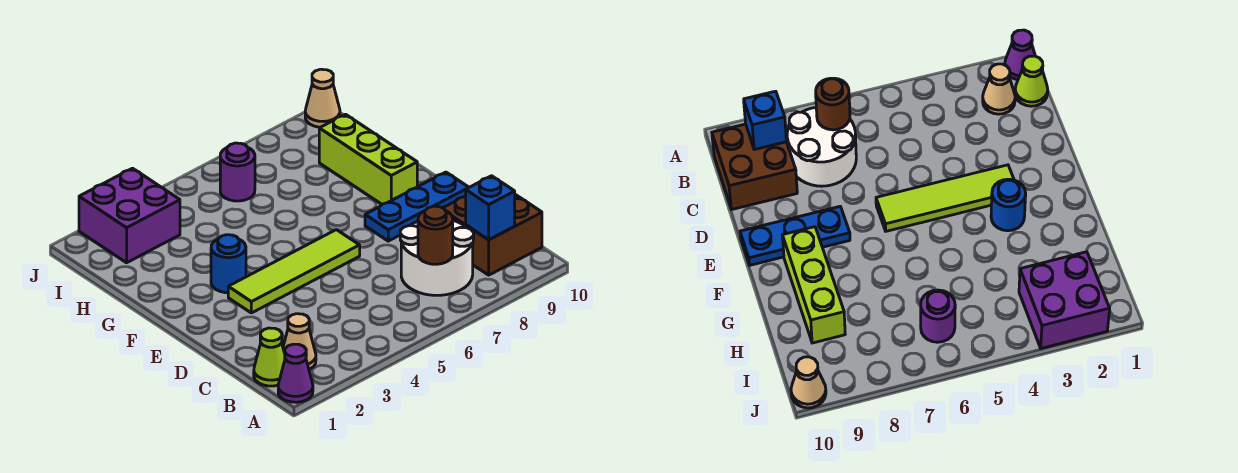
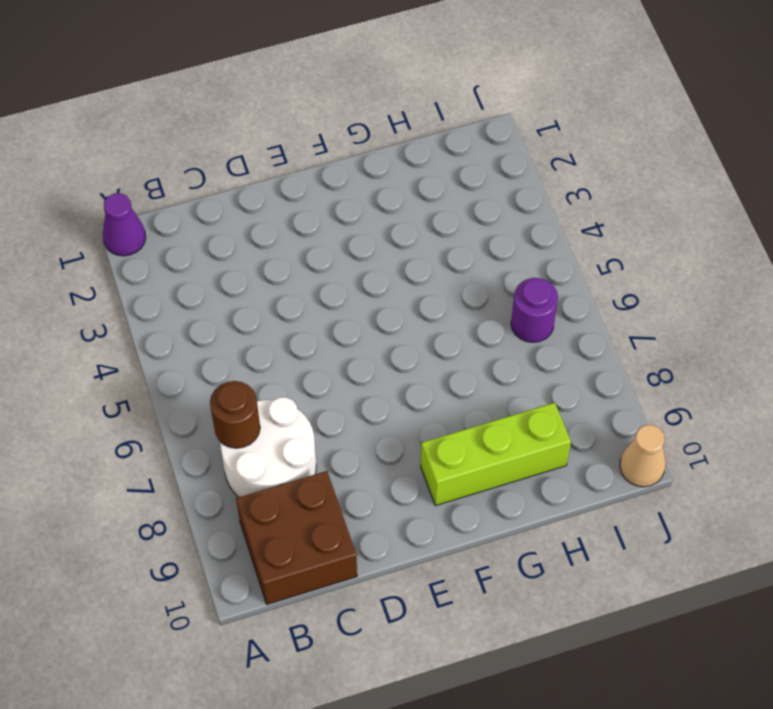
none -> lime cone B1 level 1
none -> tan cone B2 level 1
none -> lime tile E3:E6 level 1

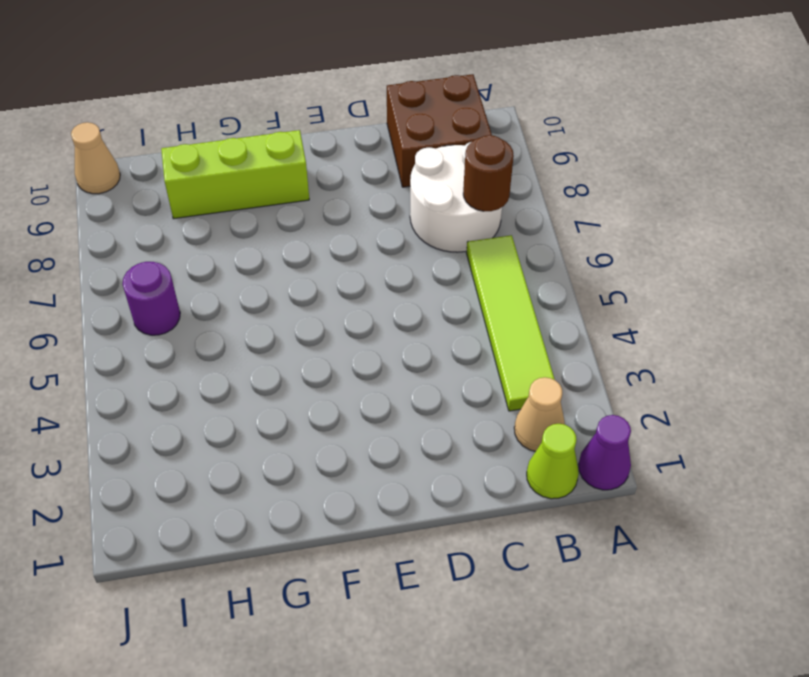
lime tile B3:B6 level 1 -> lime tile E3:E6 level 1
none -> blue plate E8:E10 level 1
none -> blue round brick F3 level 1
none -> purple brick I2:J3 level 1

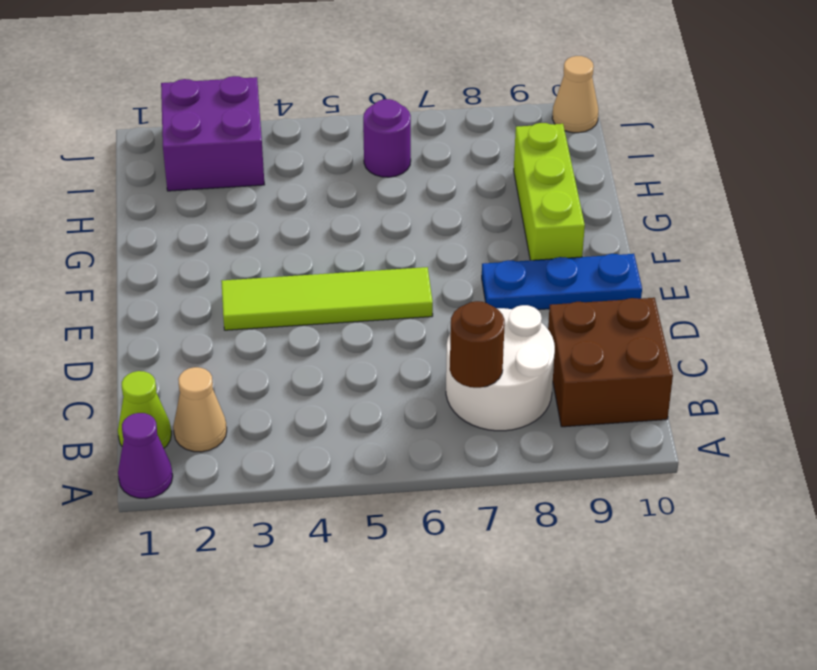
none -> blue round brick F3 level 1
none -> blue brick B9 level 2

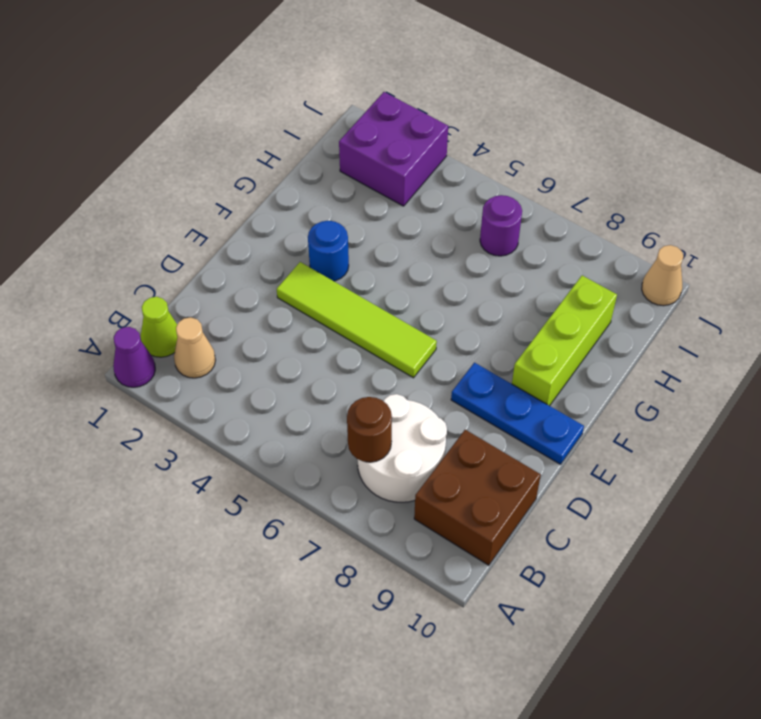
none -> blue brick B9 level 2

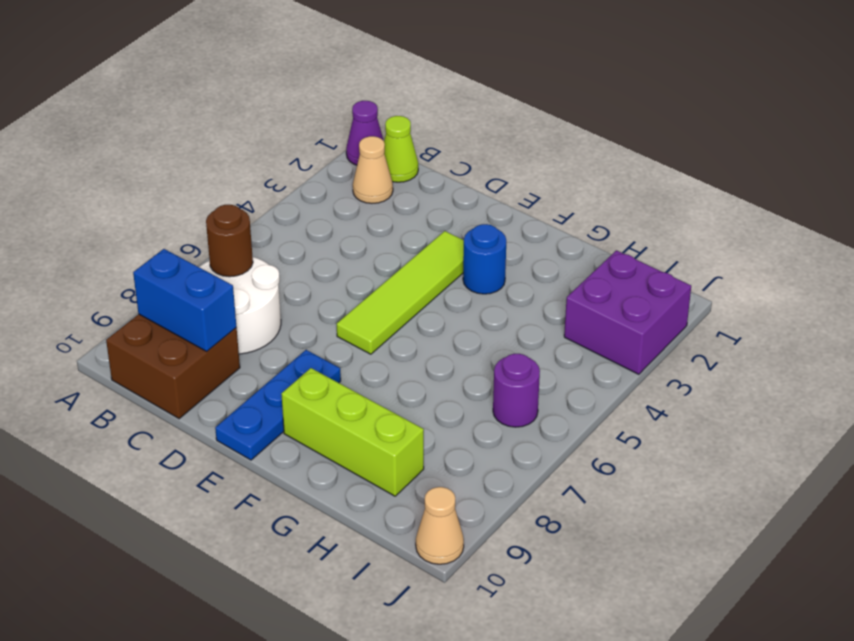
blue brick B9:C9 level 2 -> blue brick B9 level 2

